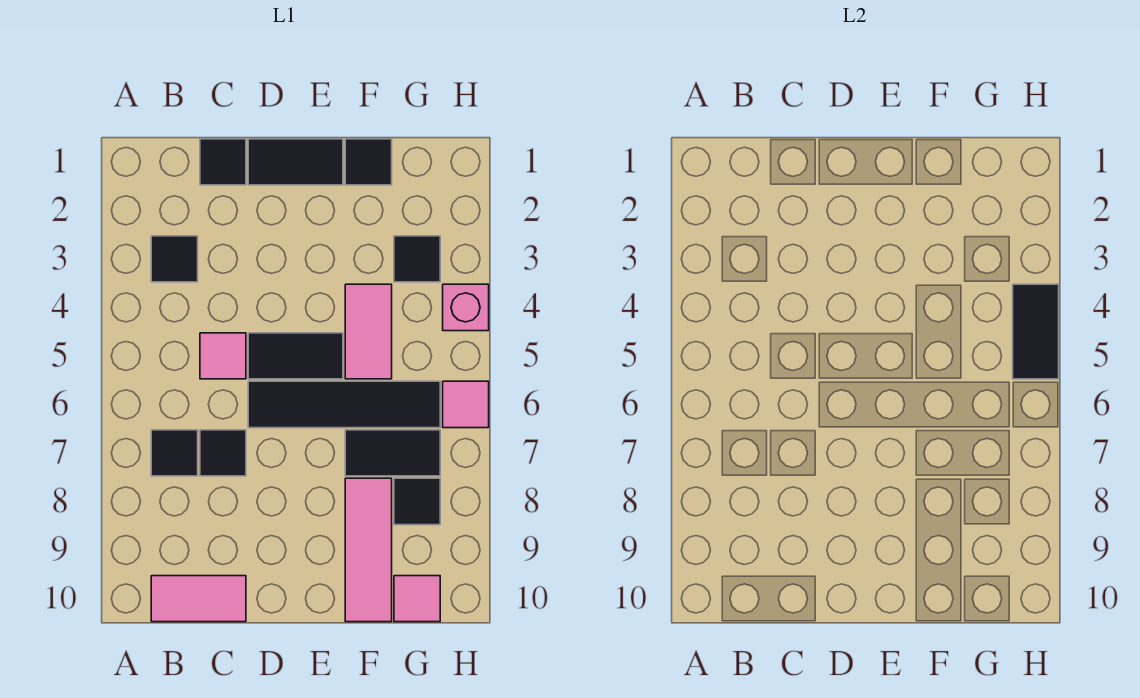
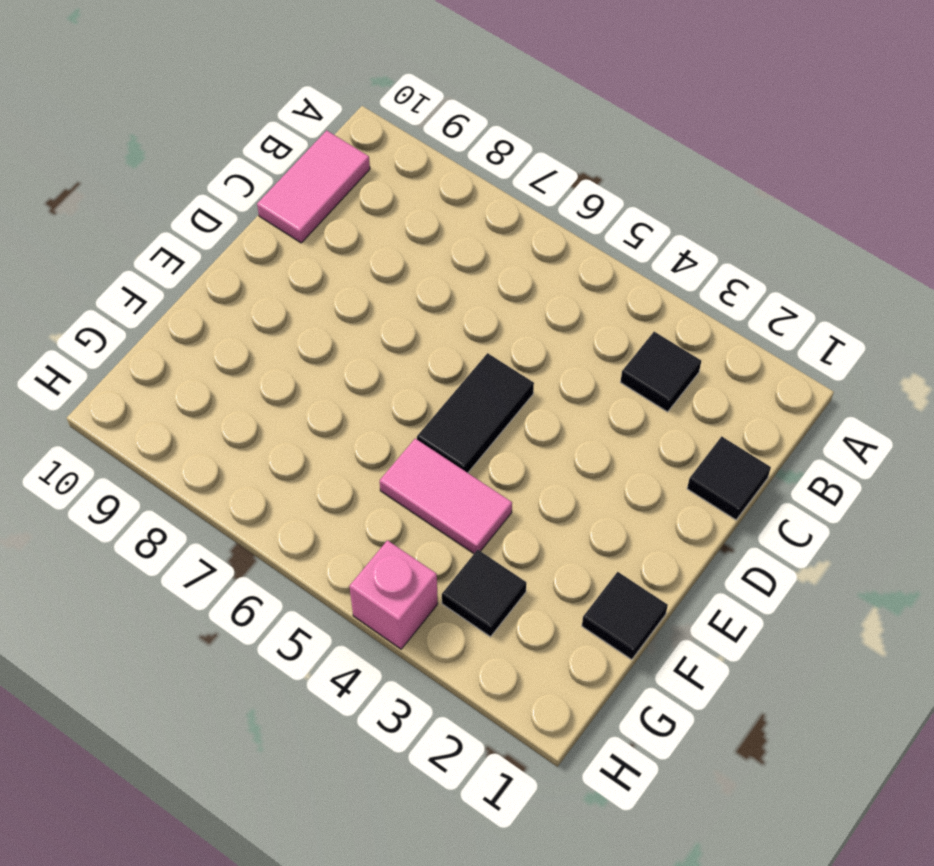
none -> black tile B7 level 1
none -> pink tile C5 level 1
none -> black tile C7 level 1

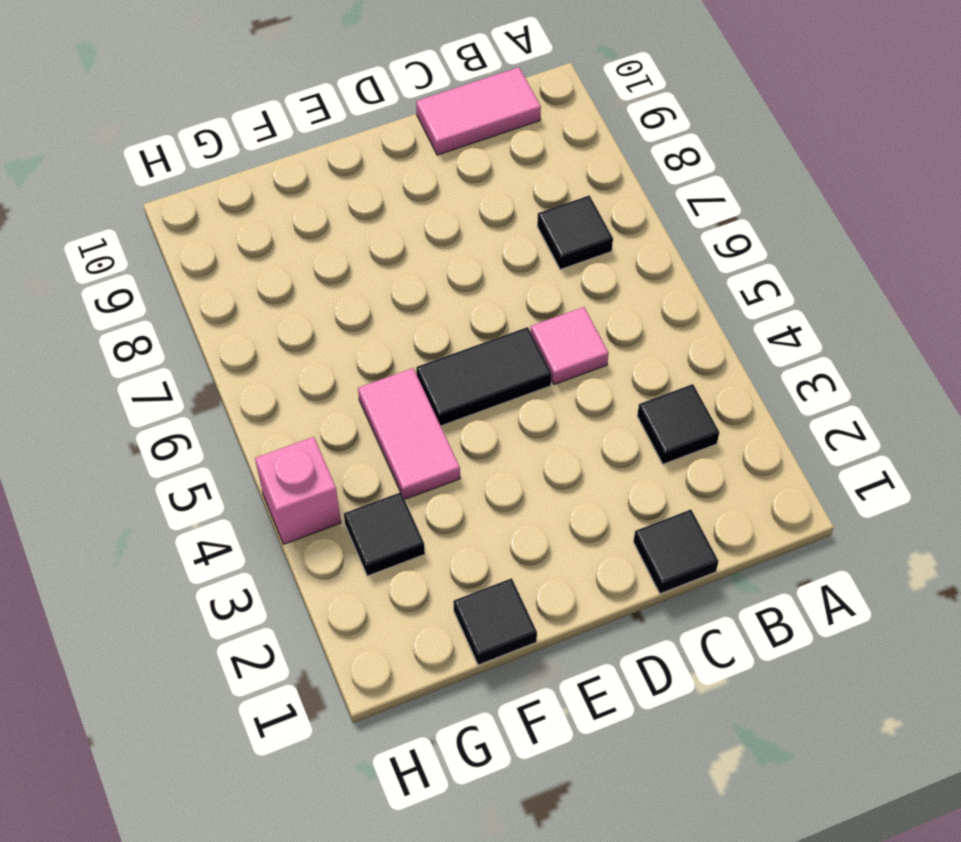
none -> black tile C7 level 1
none -> black tile D1:E1 level 1
none -> black tile D6:G6 level 1

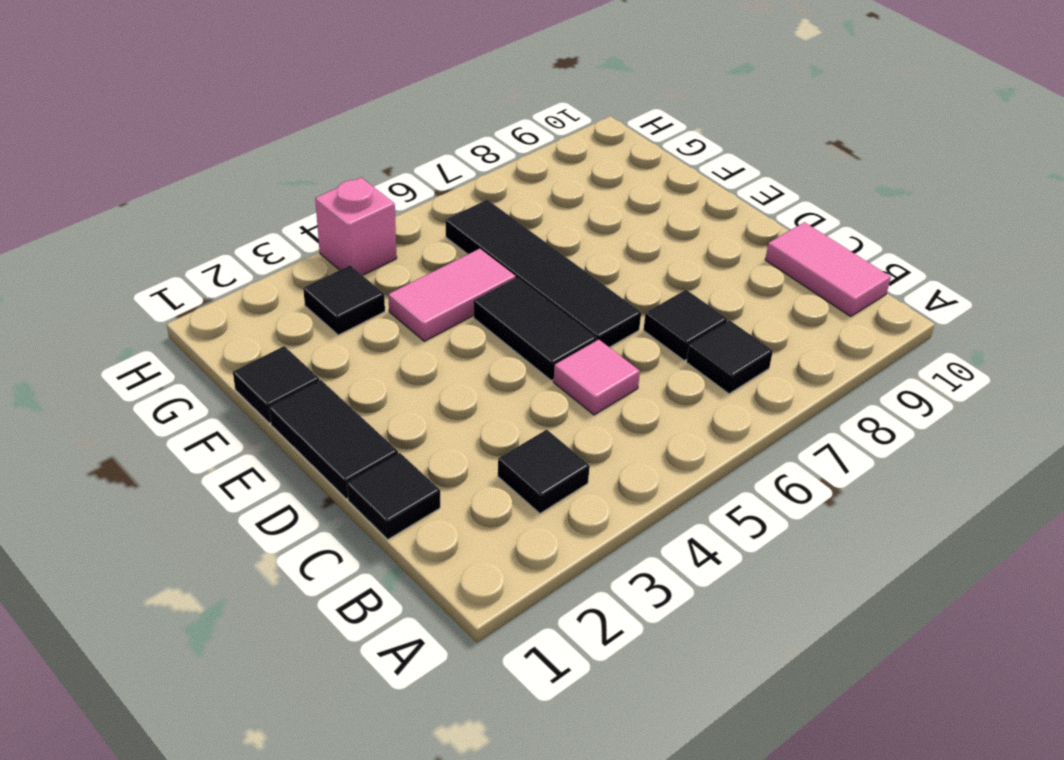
none -> black tile F7:G7 level 1
none -> pink tile F8:F10 level 1
none -> black tile G8 level 1

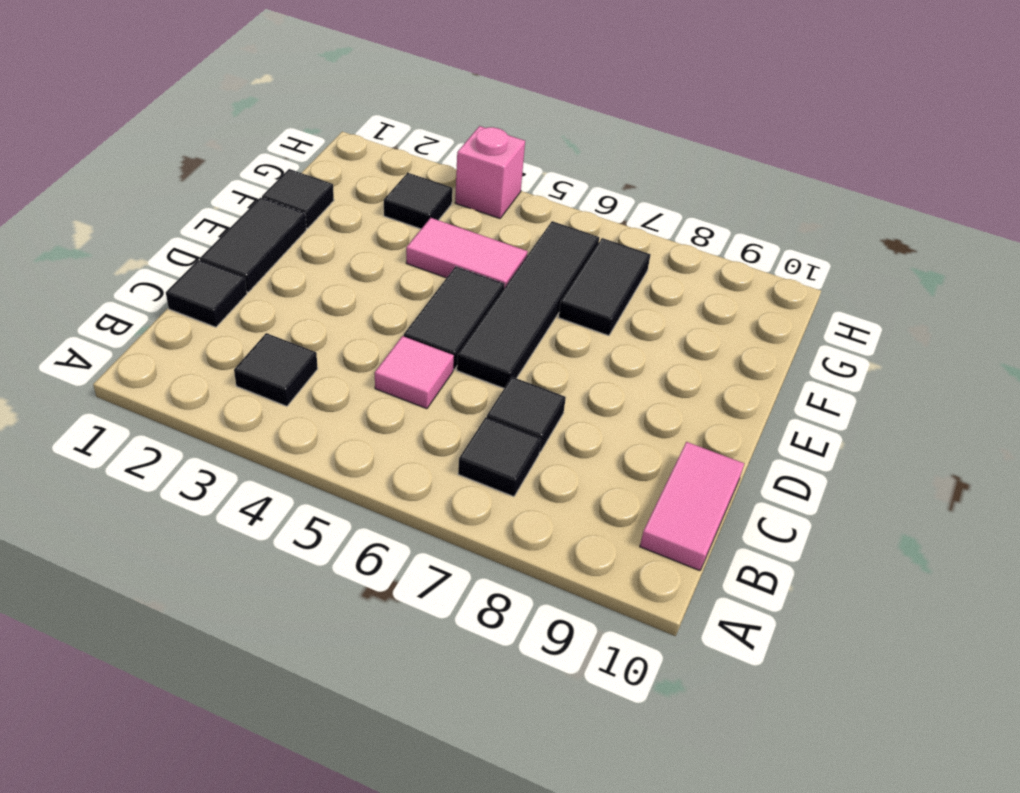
none -> pink tile F8:F10 level 1
none -> black tile G8 level 1
none -> pink tile G10 level 1

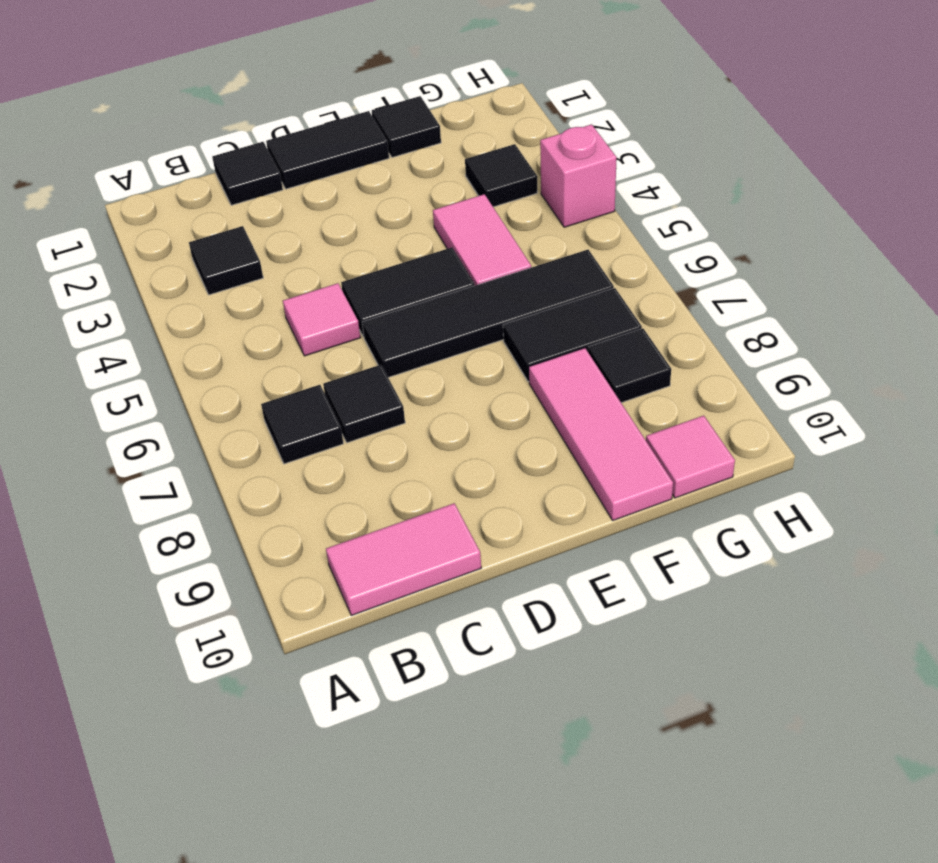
none -> pink tile H6 level 1
none -> black tile H4:H5 level 2

